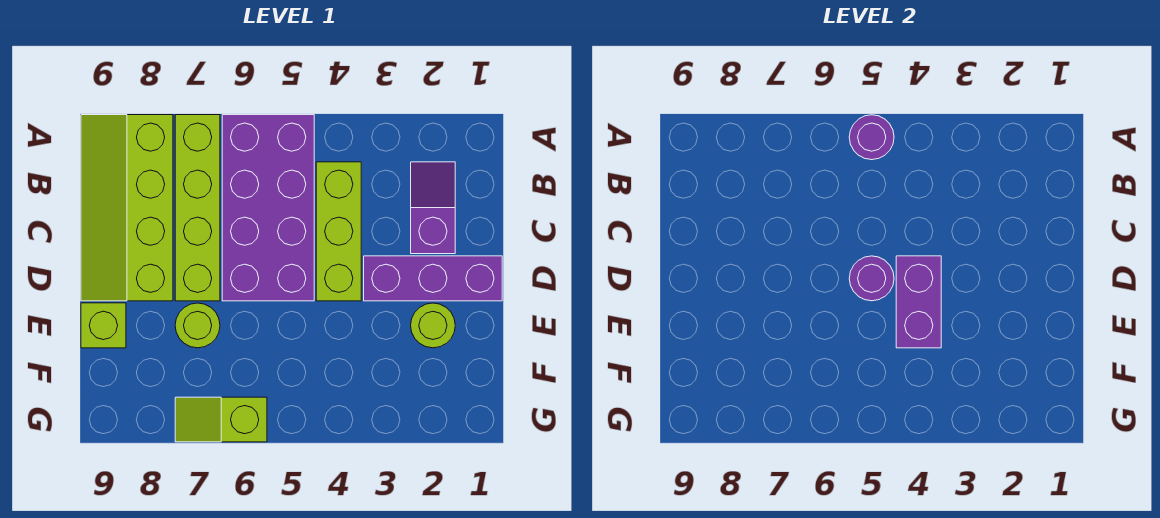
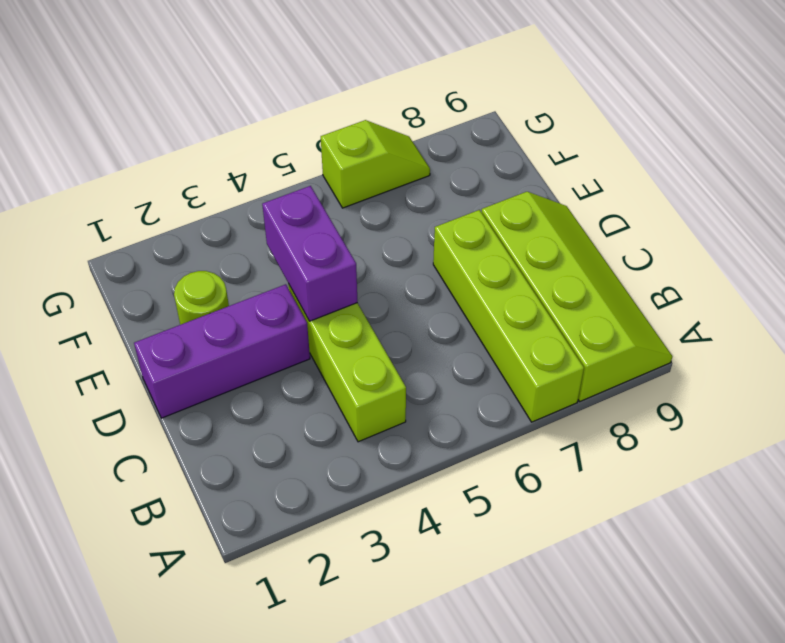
none -> purple brick A5:D6 level 1
none -> purple slope B2:C2 level 1 top C
none -> lime round brick E7 level 1

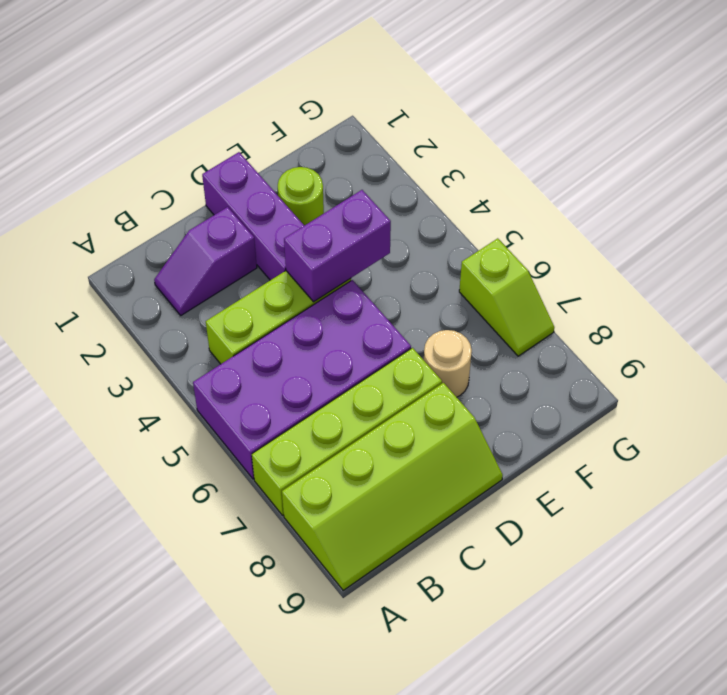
tan round brick E7 level 1 -> lime round brick E7 level 1
none -> lime brick E9 level 1
none -> purple round brick A5 level 2
none -> purple round brick D5 level 2

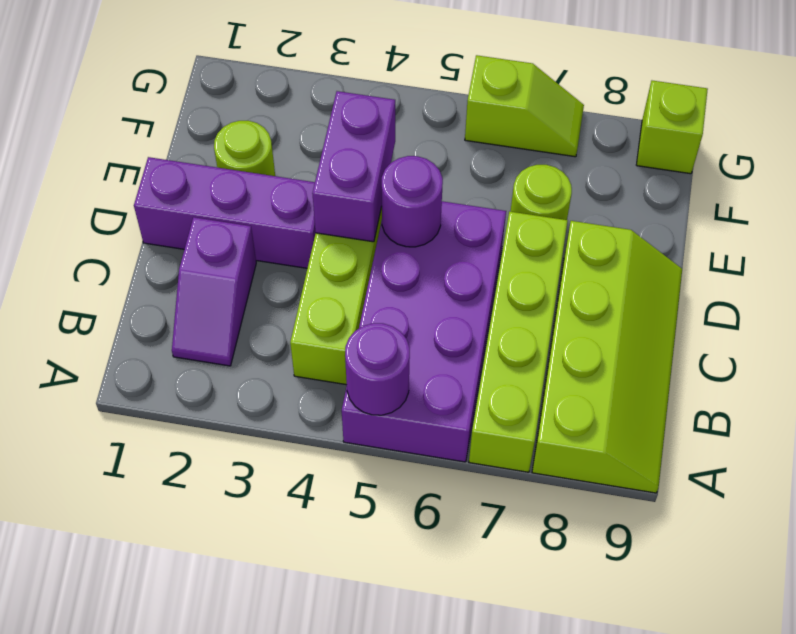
lime brick G9 level 1 -> lime brick E9 level 1

